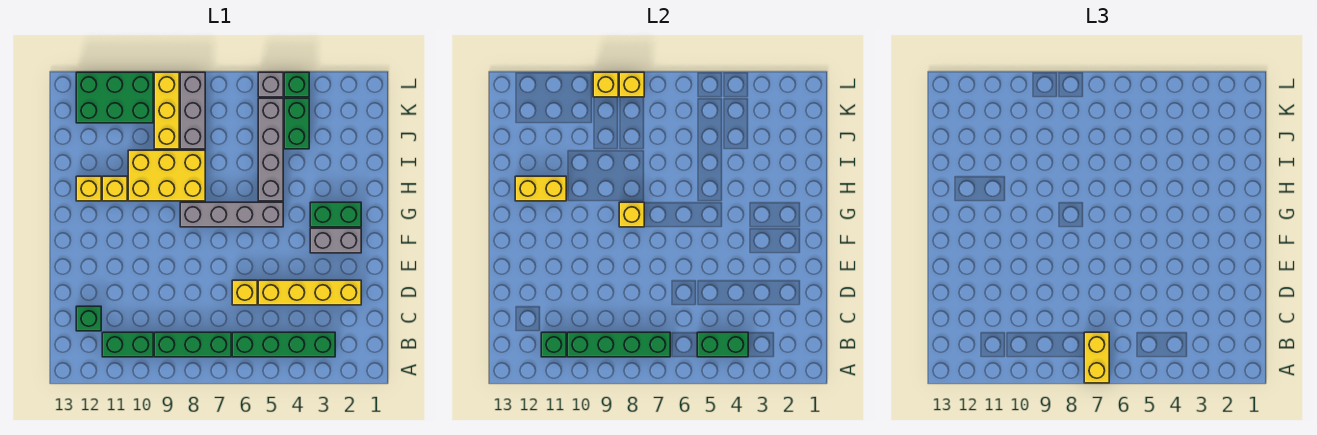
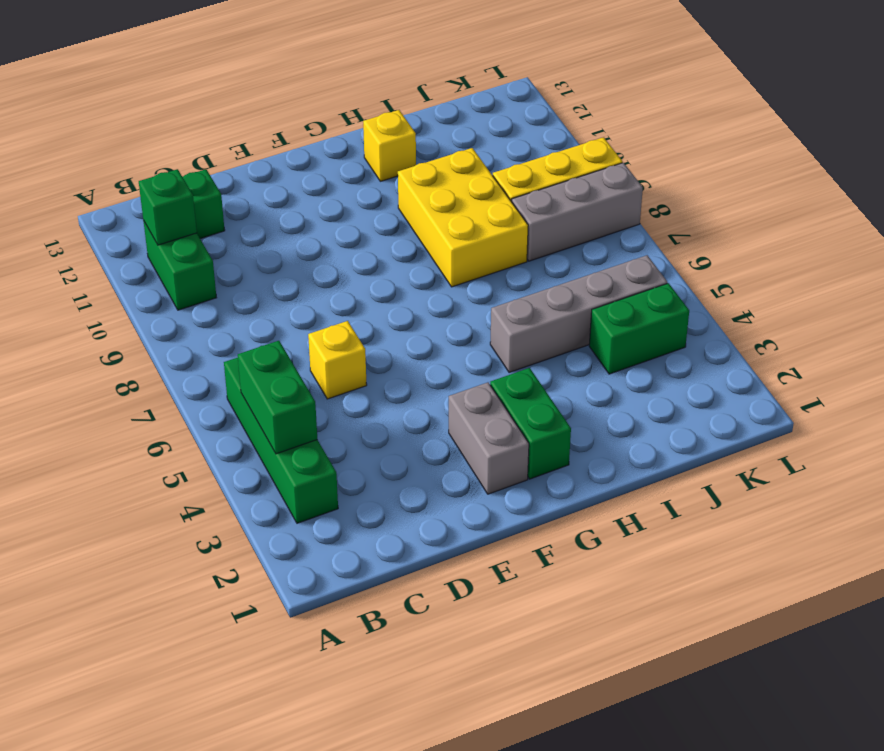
none -> green brick B7:B9 level 1
none -> yellow brick D2:D5 level 1
none -> grey brick G5:G8 level 1

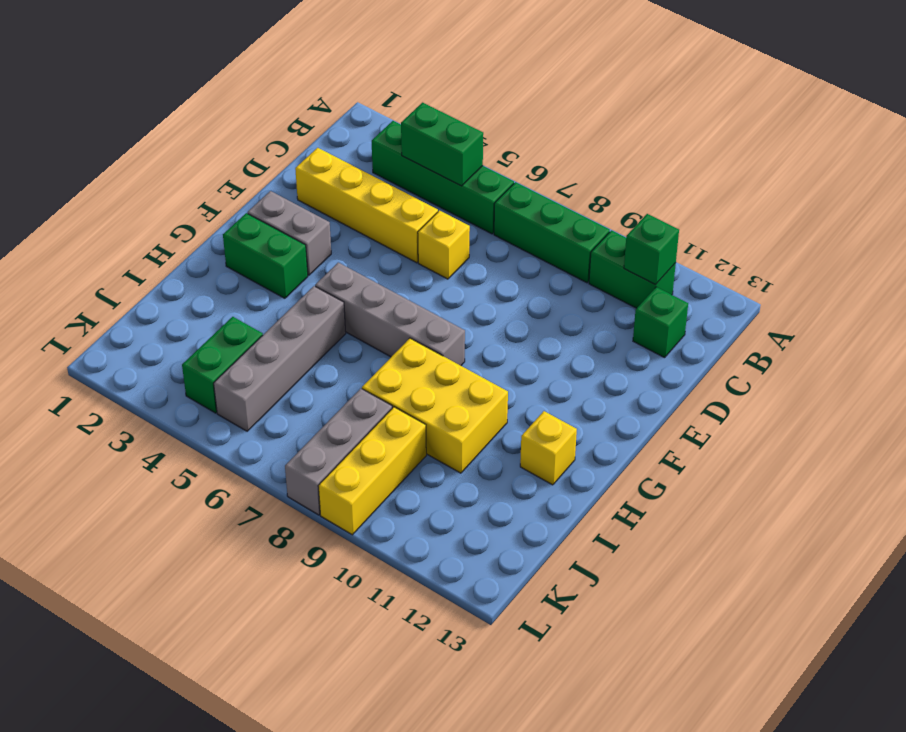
none -> yellow brick H11 level 1
none -> green brick K10:L12 level 1
none -> green brick L4 level 1

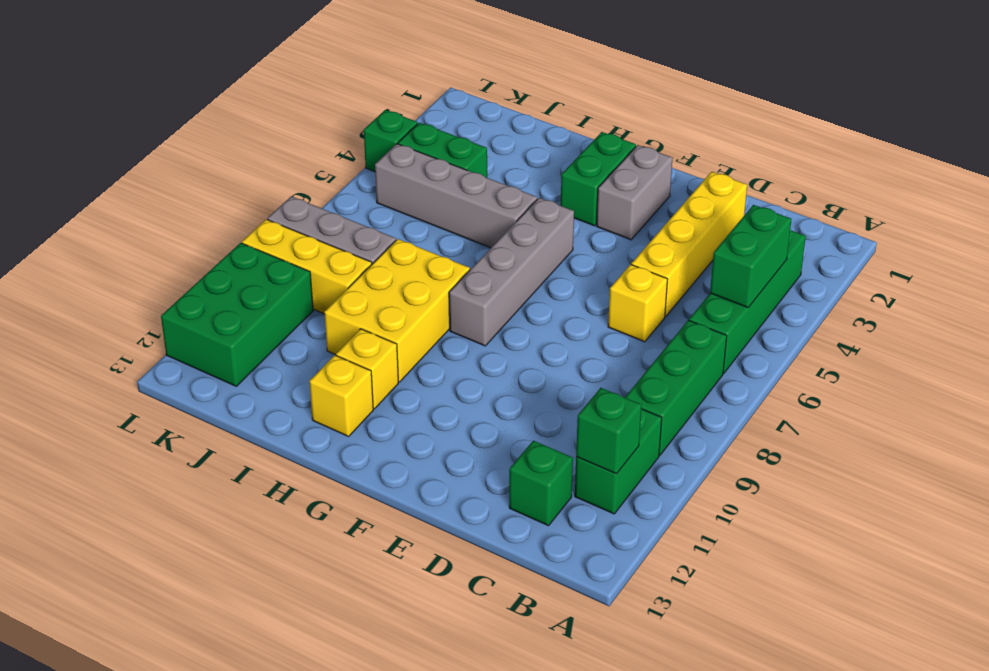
none -> grey brick L5 level 1
none -> green brick B7:B10 level 2
none -> yellow brick G8 level 2

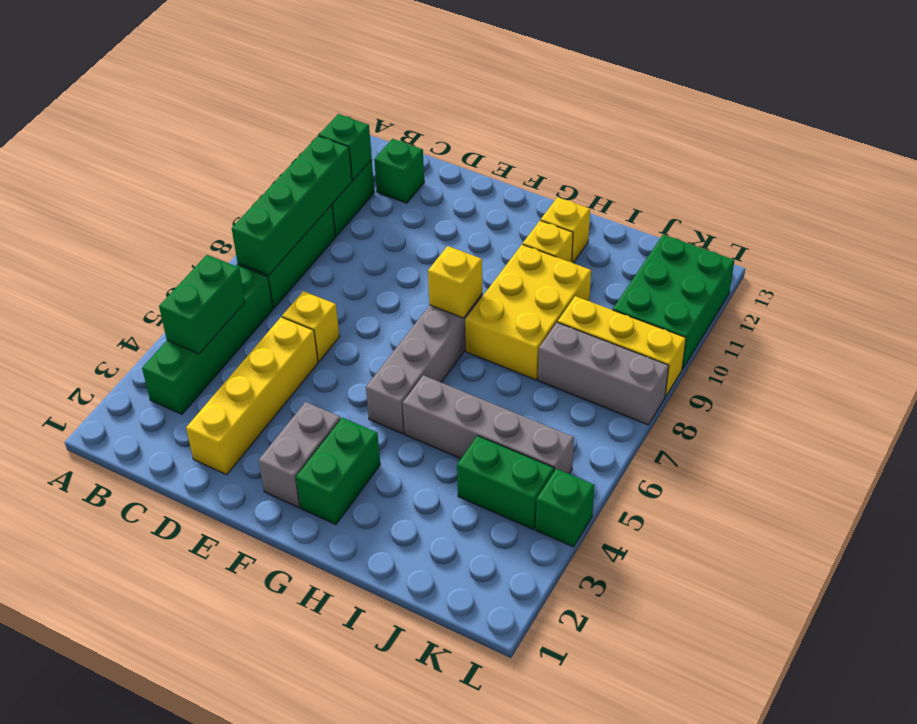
none -> grey brick L5 level 1
none -> yellow brick H11:H12 level 2
none -> yellow brick L8 level 2

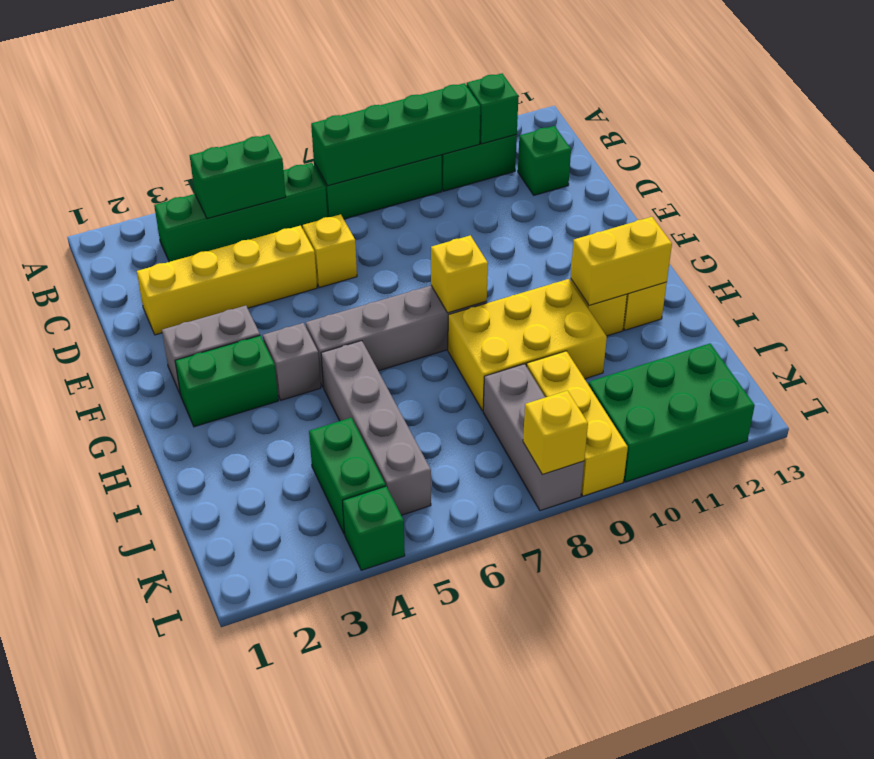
grey brick G4 level 1 -> grey brick L5 level 1
none -> yellow brick L9 level 2
none -> yellow brick A7:B7 level 3

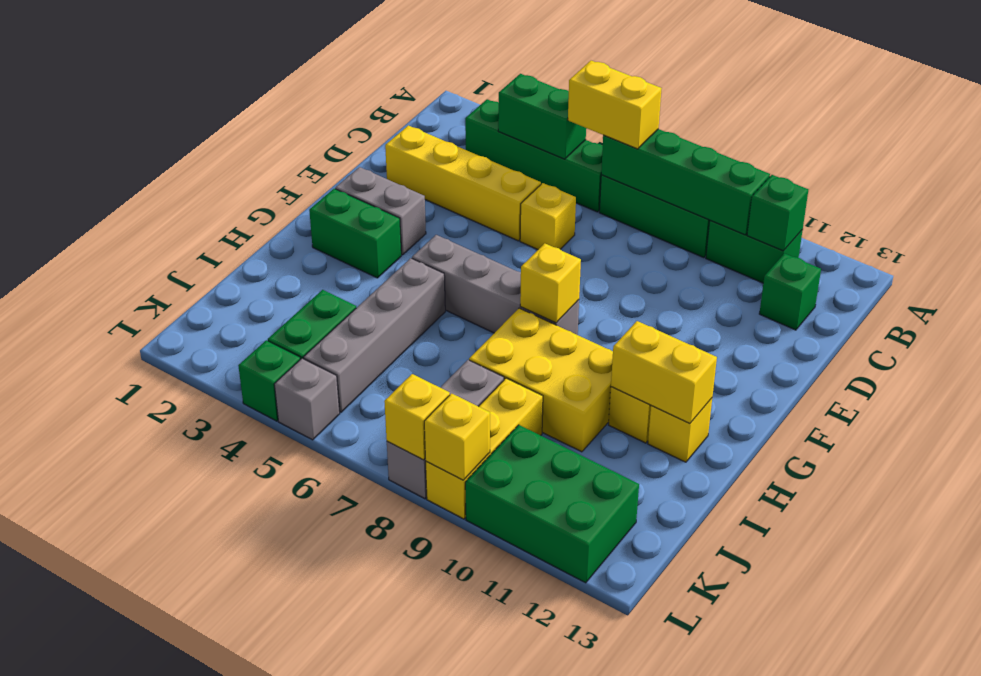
yellow brick B6:B7 level 3 -> yellow brick A7:B7 level 3

